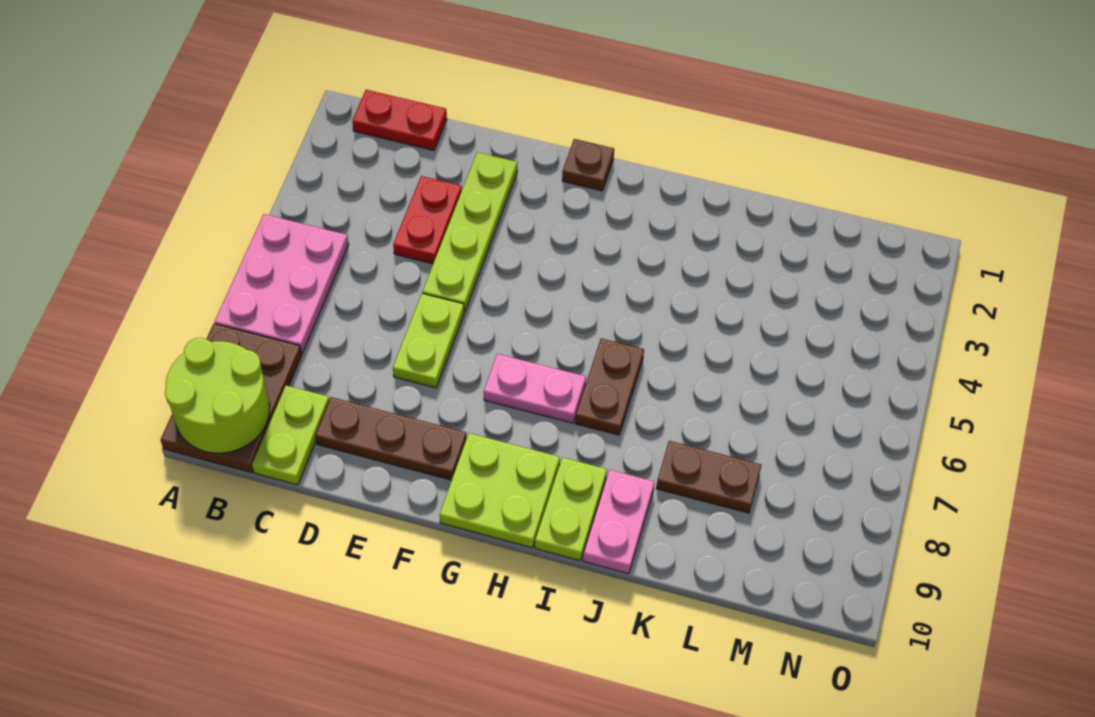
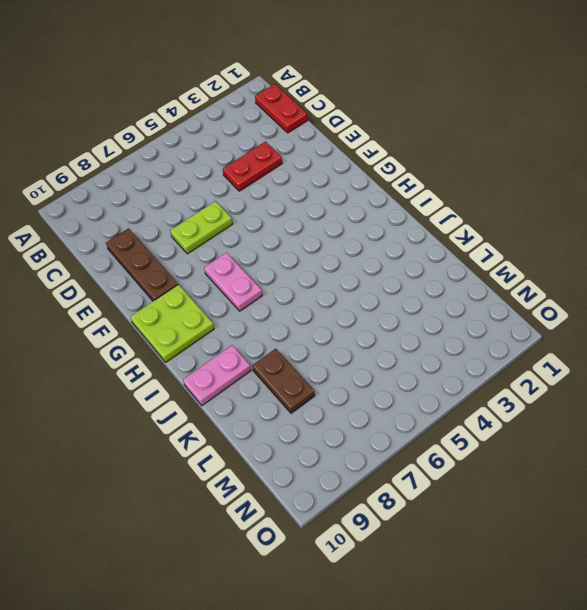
none -> pink plate A5:B7 level 1
none -> brown plate A8:B10 level 1
none -> lime plate C9:C10 level 1

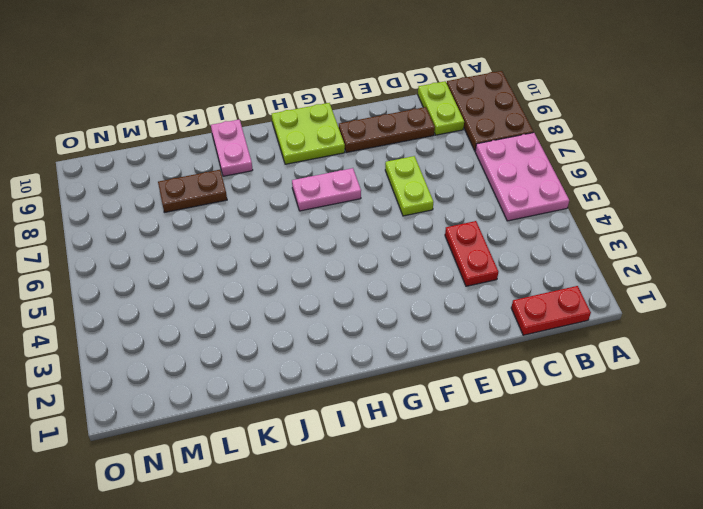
none -> lime plate E2:E5 level 1
none -> brown plate G1 level 1
none -> brown plate I6:I7 level 1

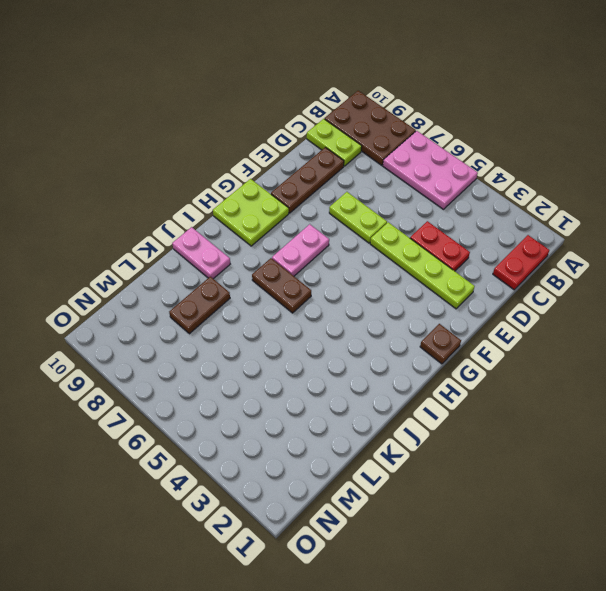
none -> lime plate I9:I10 level 1
none -> lime round brick A9:B10 level 2

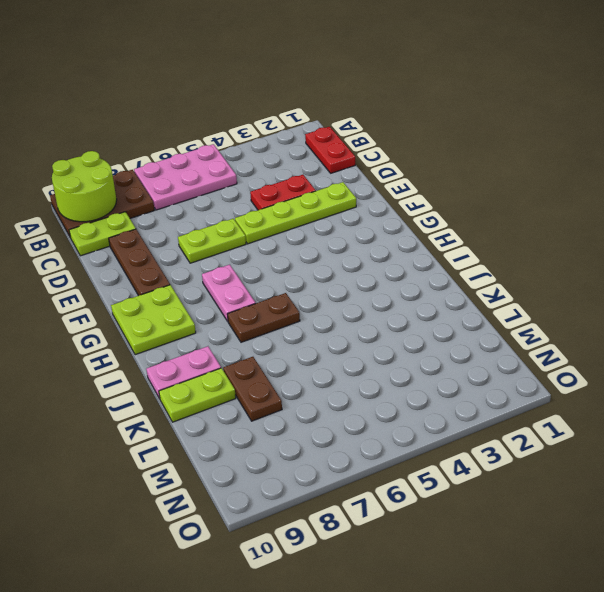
lime plate K9:K10 level 1 -> lime plate I9:I10 level 1
none -> brown plate G1 level 1

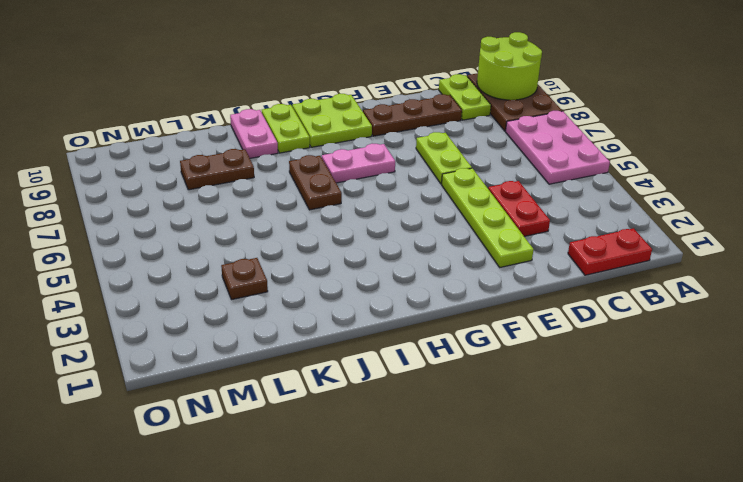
brown plate L3 level 1 -> brown plate G1 level 1

